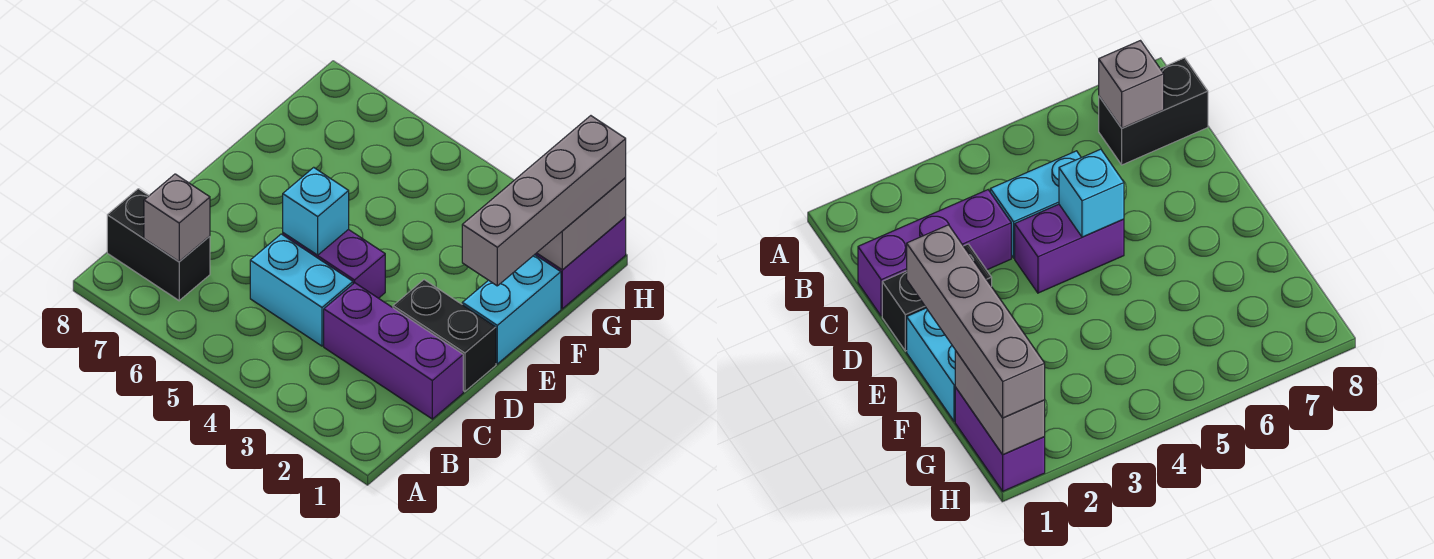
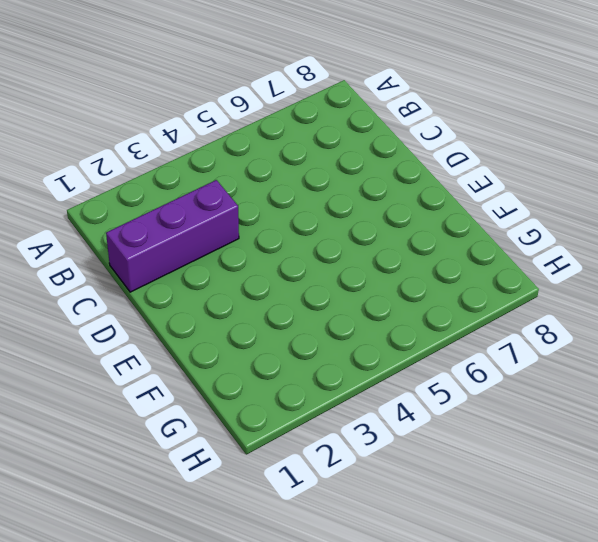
none -> black brick B7:B8 level 1
none -> cyan brick C4:C5 level 1

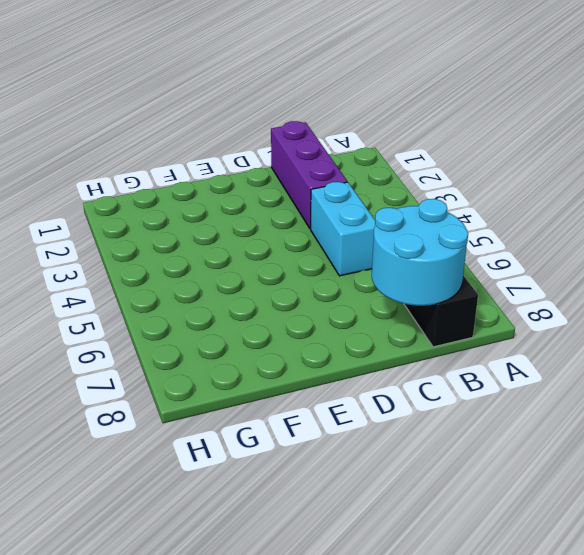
cyan round brick B7:C8 level 2 -> grey brick B7 level 2
none -> black brick D1:D2 level 1
none -> purple brick D4:D5 level 1

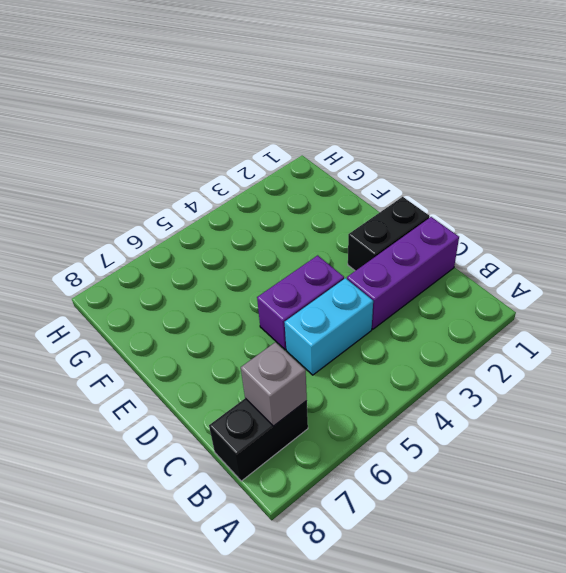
none -> cyan brick E1:F1 level 1
none -> purple brick G1:H1 level 1

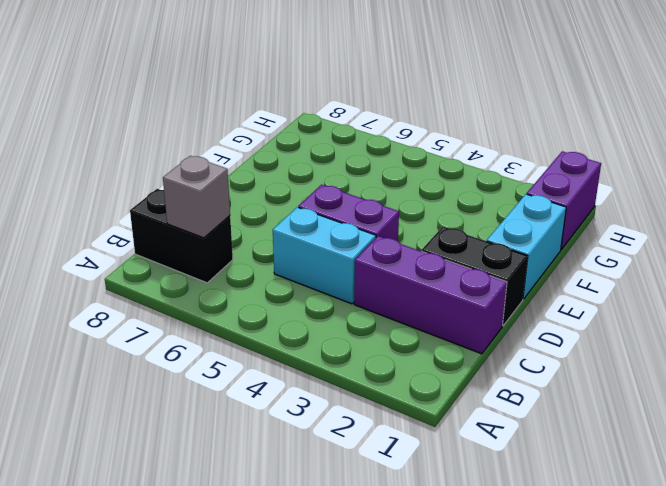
none -> cyan brick D5 level 2
none -> grey brick G1:H1 level 2

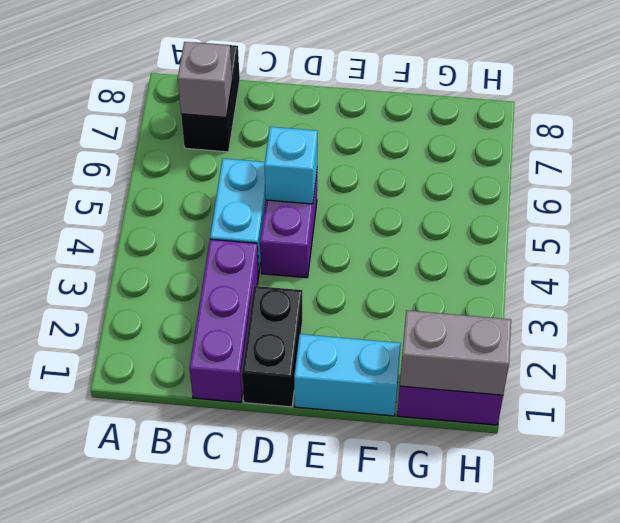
none -> grey brick E1:H1 level 3

